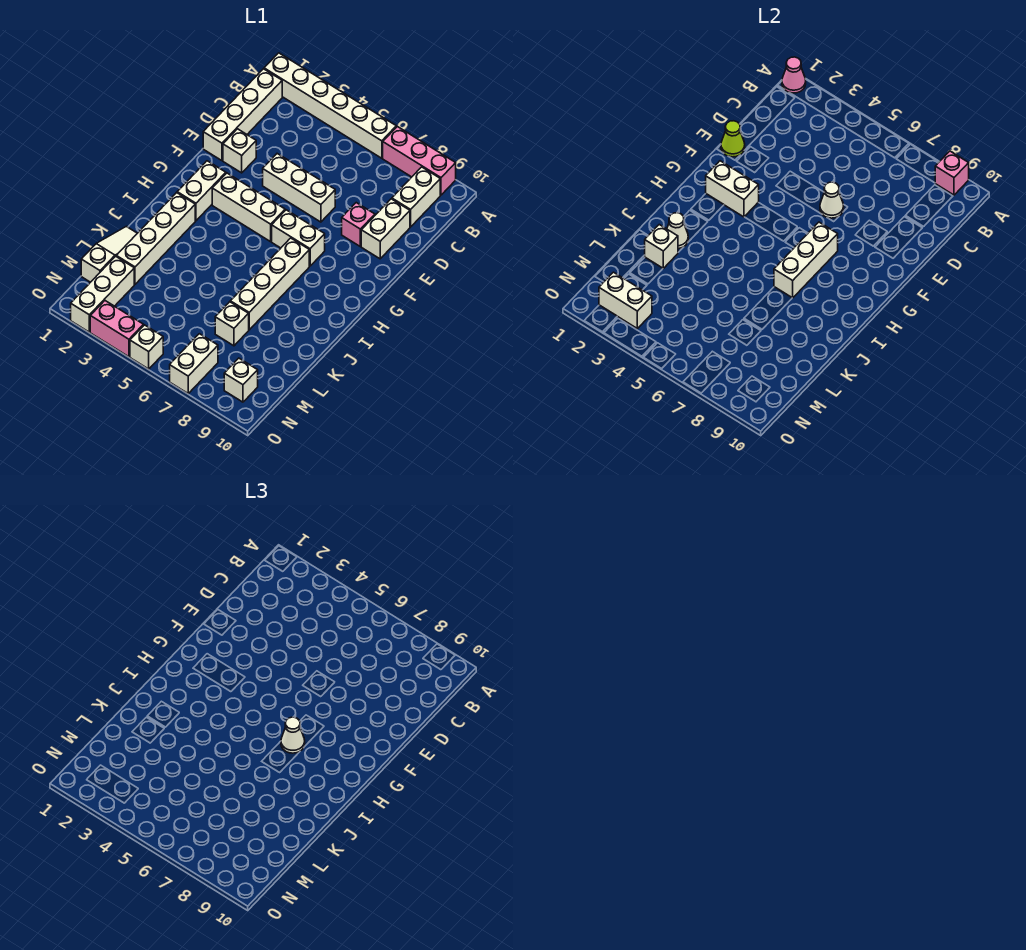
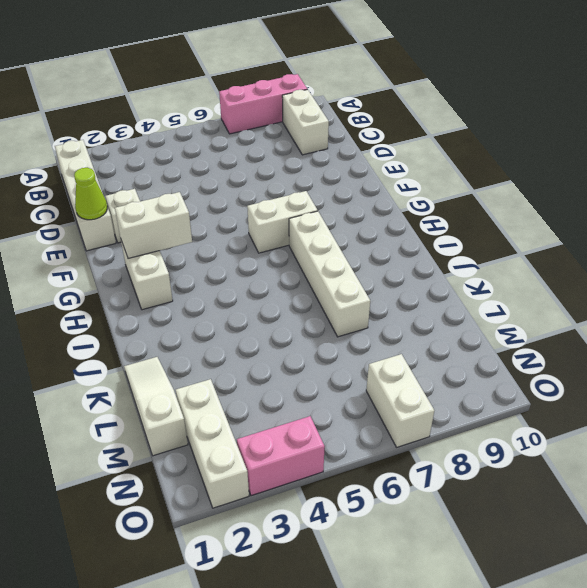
none -> white brick A1:A6 level 1
none -> white brick D9:E9 level 1
none -> white brick E4:E6 level 1
none -> pink brick E8 level 1

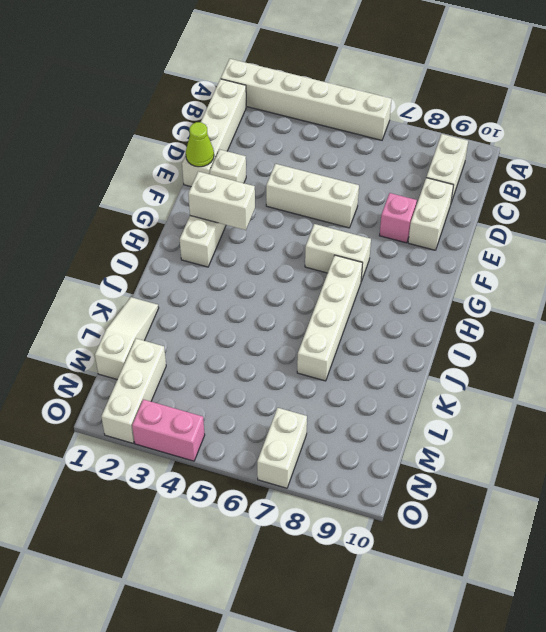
none -> pink brick A7:A9 level 1
none -> white brick G3:G5 level 1
none -> white brick I2:L2 level 1
none -> white brick L7 level 1

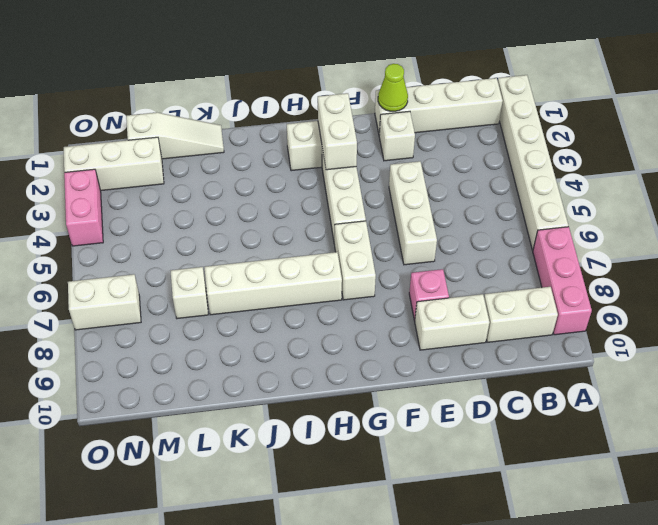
none -> white brick I2:L2 level 1
none -> white brick N9 level 1
none -> white brick O5 level 1
none -> pink cone A1 level 2

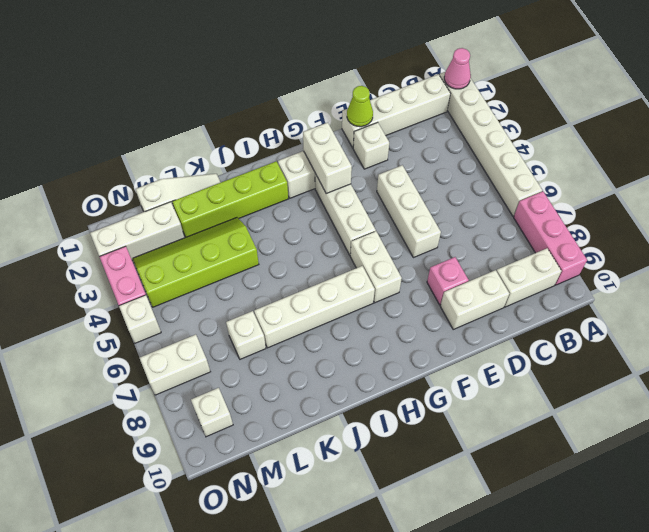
lime brick I2:L2 level 1 -> white brick I2:L2 level 1
lime slope K3:N4 level 1 top 4 -> none
none -> pink brick A9 level 2
none -> white cone E6 level 2
none -> white brick G7:I7 level 2
none -> white cone J2 level 2

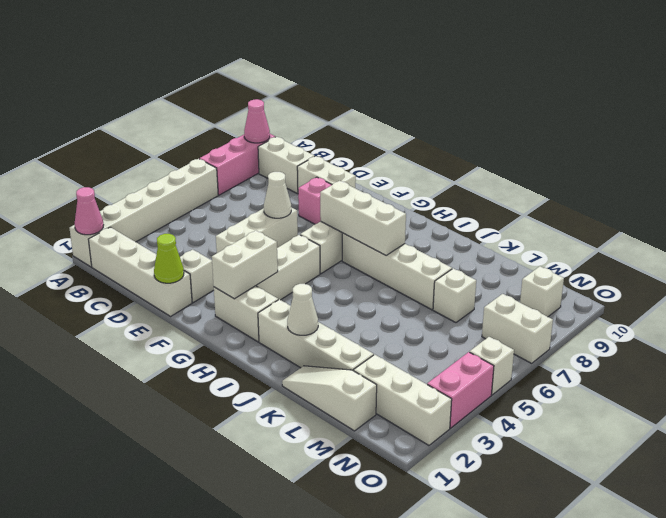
pink cone A9 level 2 -> pink brick A9 level 2
none -> white brick K2 level 2
none -> white brick N2:N3 level 2
none -> white cone H7 level 3

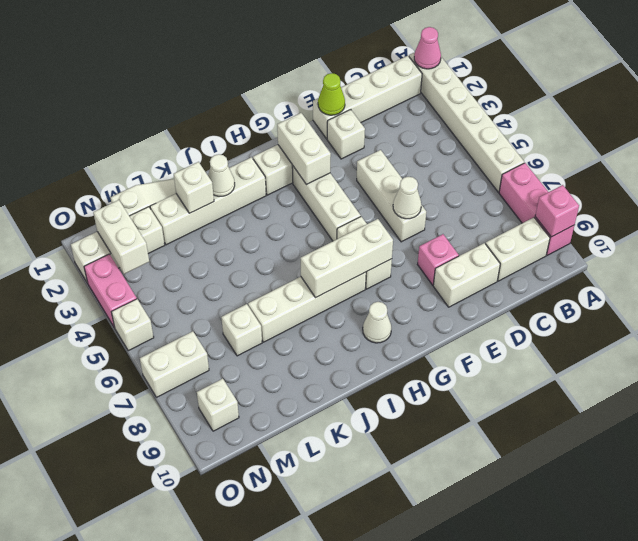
white cone H9 level 1 -> white cone H7 level 3

